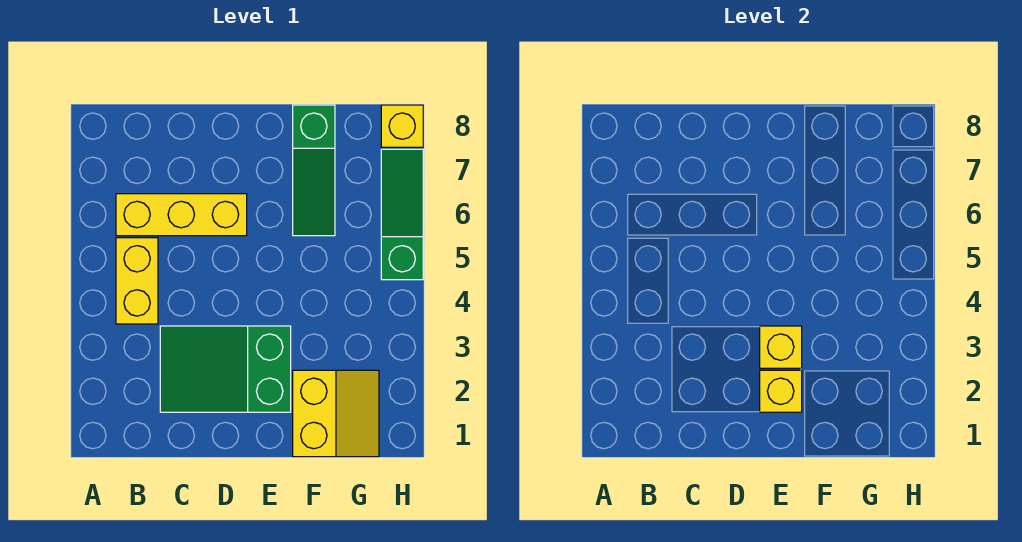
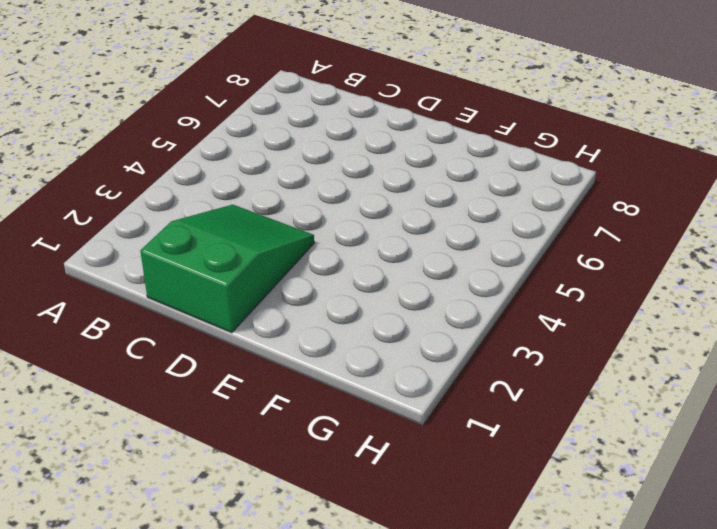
green slope C1:D3 level 1 top 1 -> green slope C2:E3 level 1 top E
none -> yellow brick B4:B5 level 1
none -> yellow brick B6:D6 level 1

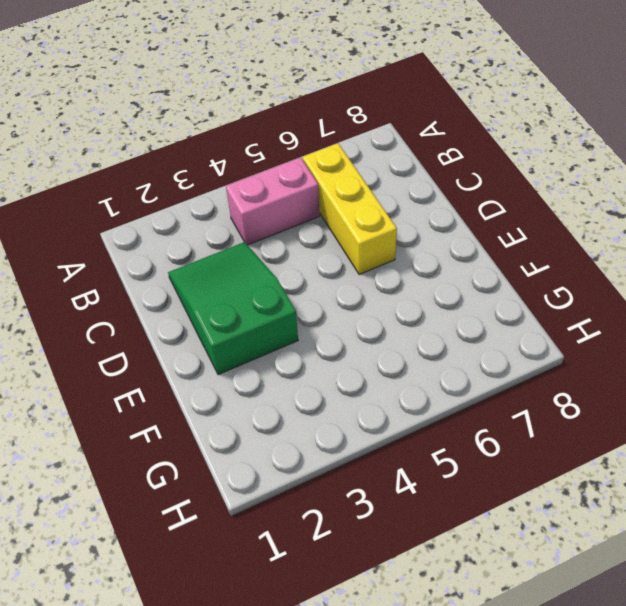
pink brick B4:B5 level 1 -> yellow brick B4:B5 level 1
none -> yellow slope F1:G2 level 1 top F
none -> green slope F6:F8 level 1 top 8

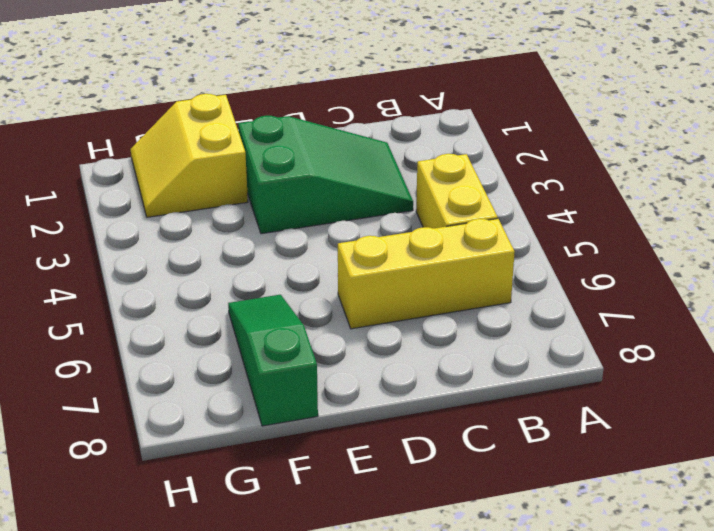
none -> green slope H5:H7 level 1 top 5
none -> yellow brick H8 level 1

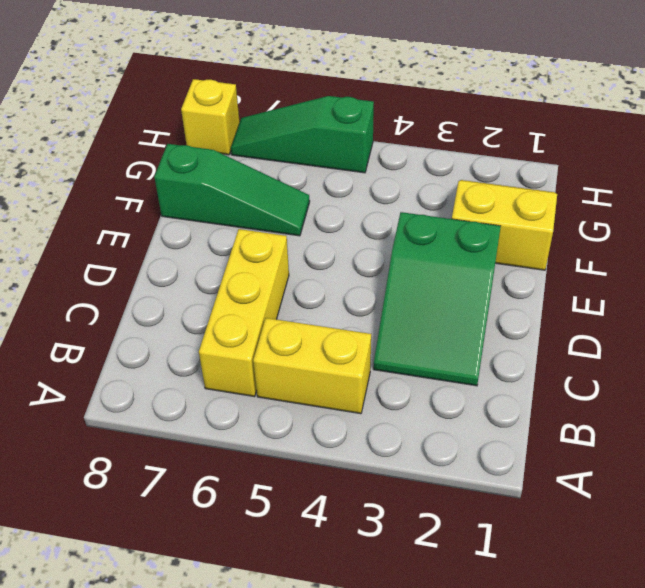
none -> yellow brick E2 level 2
none -> yellow brick E3 level 2

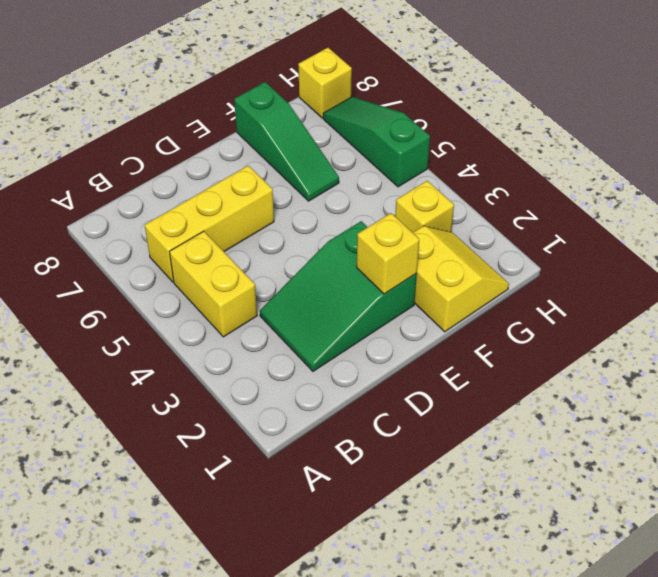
yellow brick G3 level 1 -> yellow brick E3 level 2

